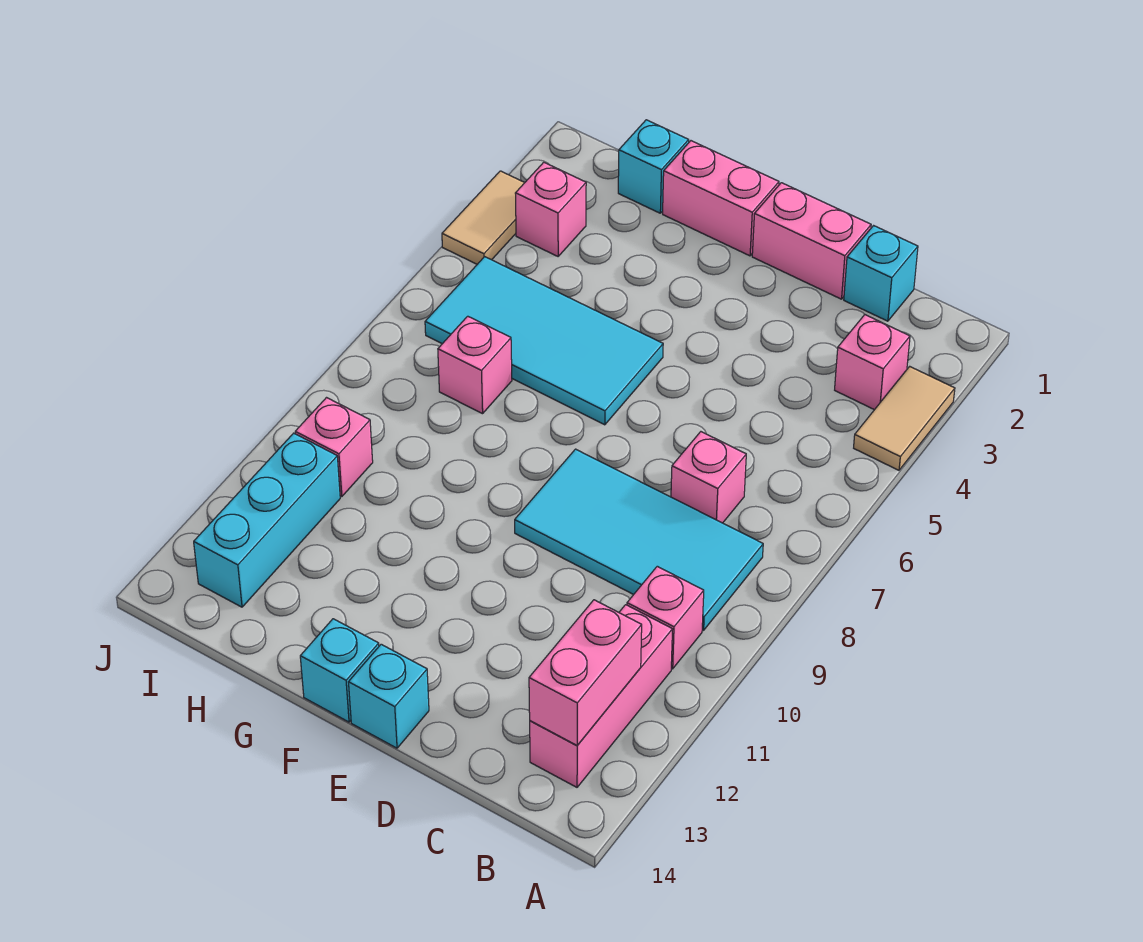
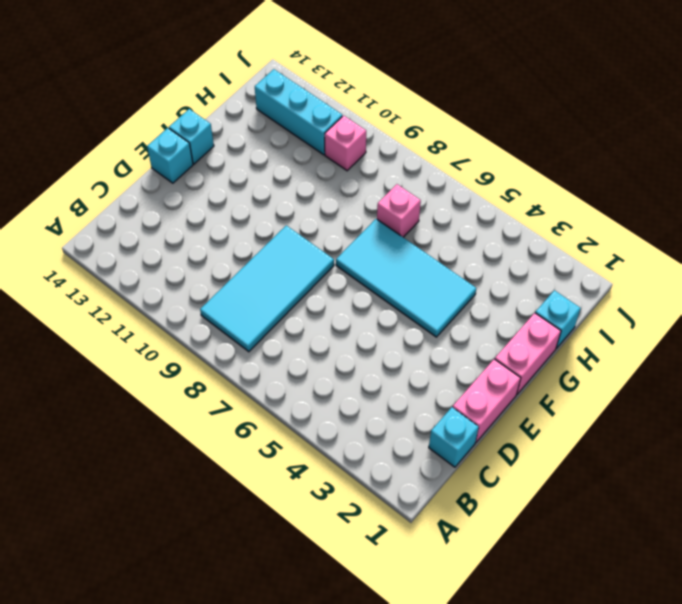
cyan tile F4:G7 level 1 -> cyan tile F5:I6 level 1
none -> tan tile A3:A4 level 1
none -> pink brick B3 level 1
none -> pink brick B10 level 1

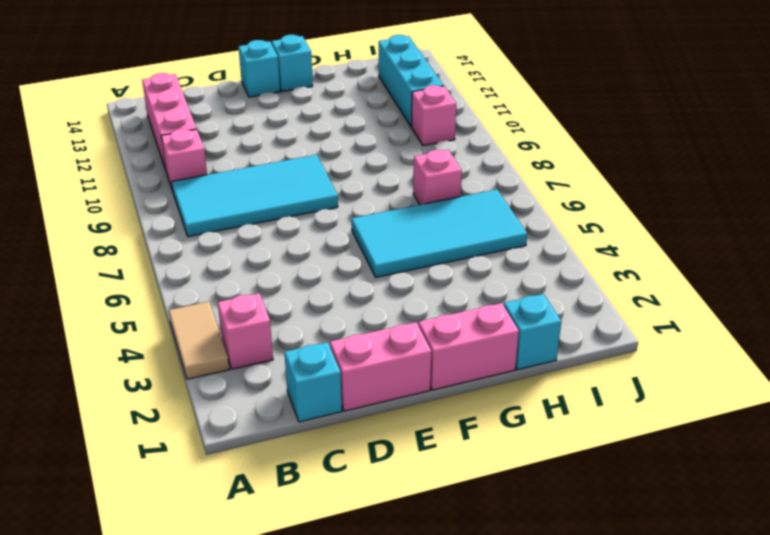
none -> pink brick C7 level 1
none -> pink brick I3 level 1
none -> tan tile J3:J4 level 1

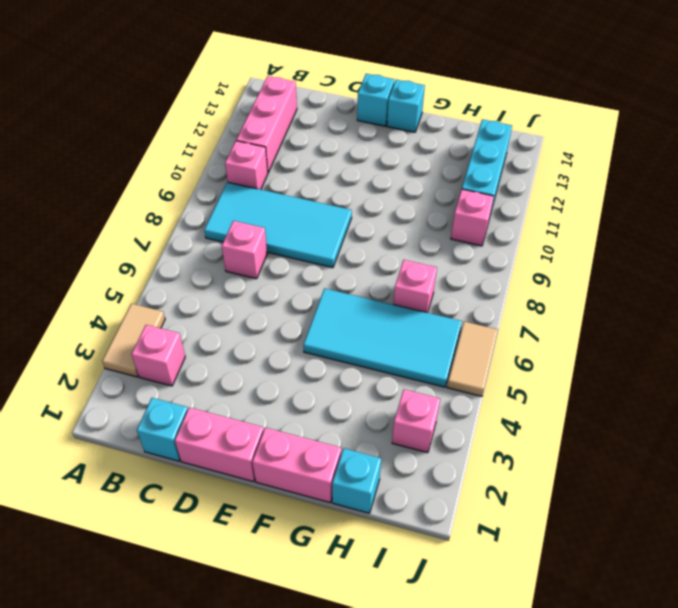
tan tile J5:J6 level 1 -> tan tile J3:J4 level 1
none -> pink brick B12:B13 level 2

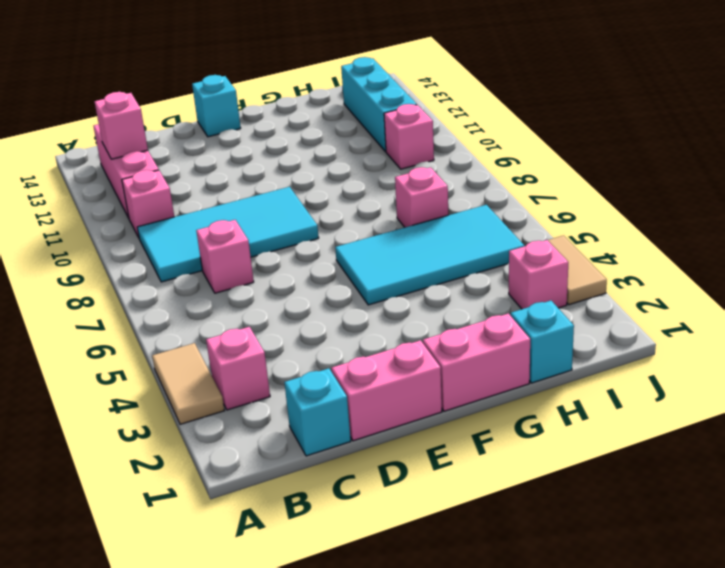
pink brick B12 level 2 -> pink brick B12:B13 level 2
none -> cyan brick F14 level 1

